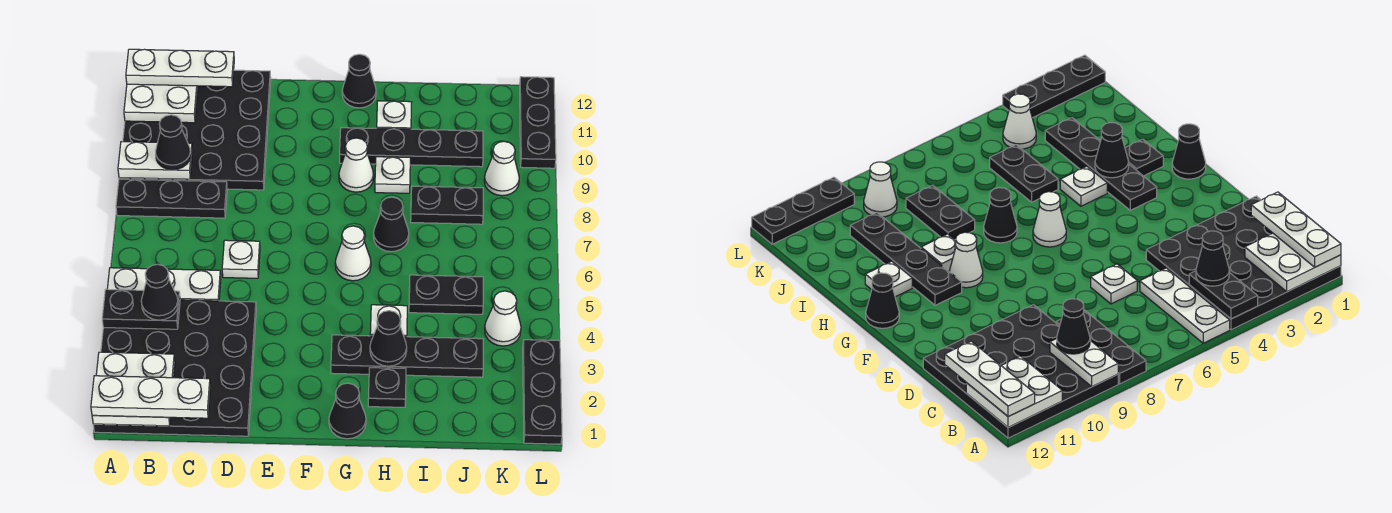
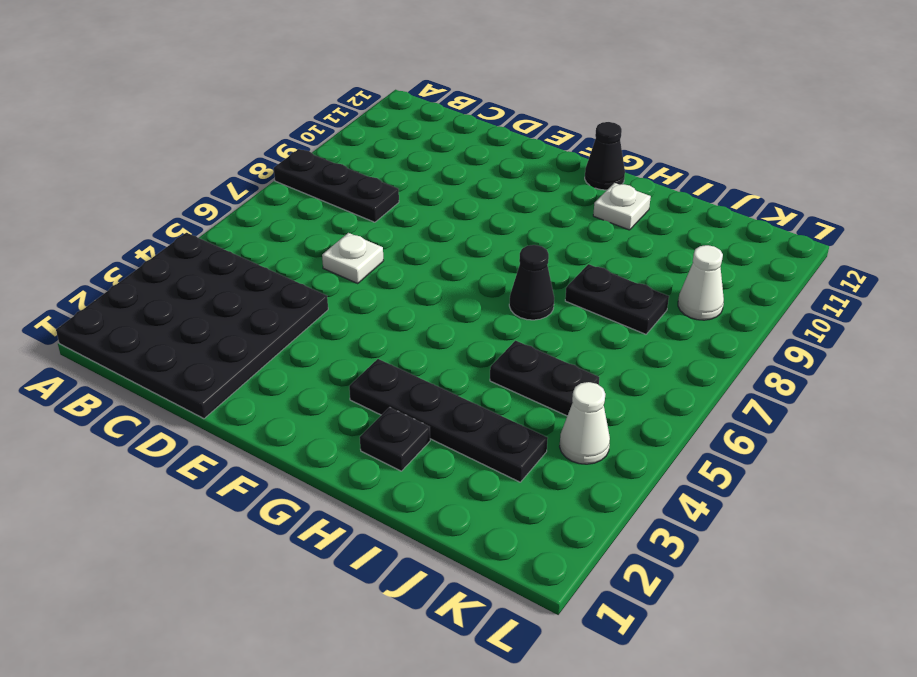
none -> white plate A5:C5 level 1
none -> black plate A9:D12 level 1
none -> black cone G1 level 1
none -> white cone G6 level 1

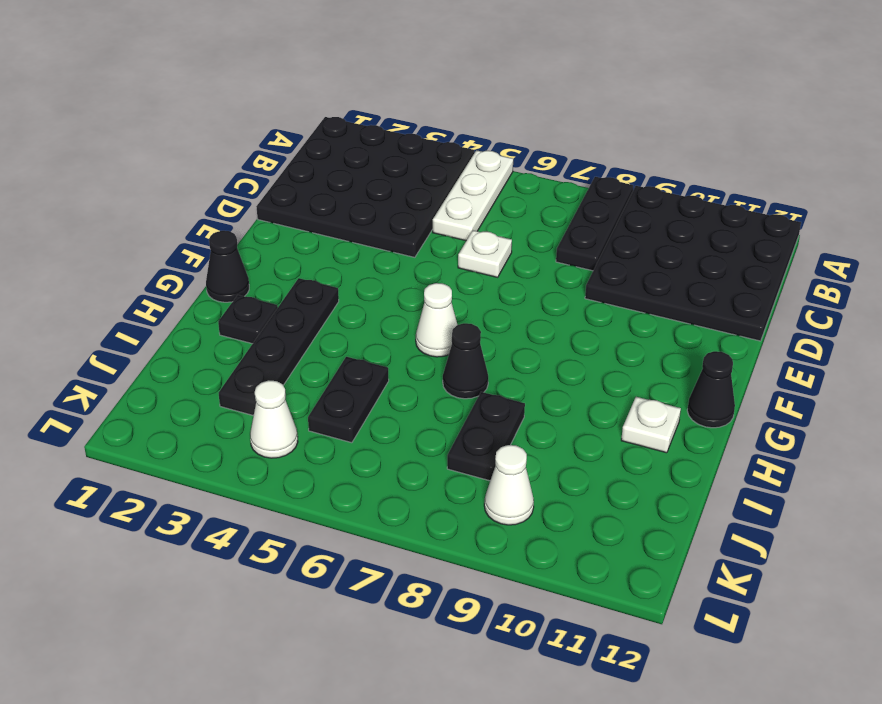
none -> white cone G9 level 1
none -> black plate G10:J10 level 1
none -> white plate H4 level 1
none -> white plate H9 level 1

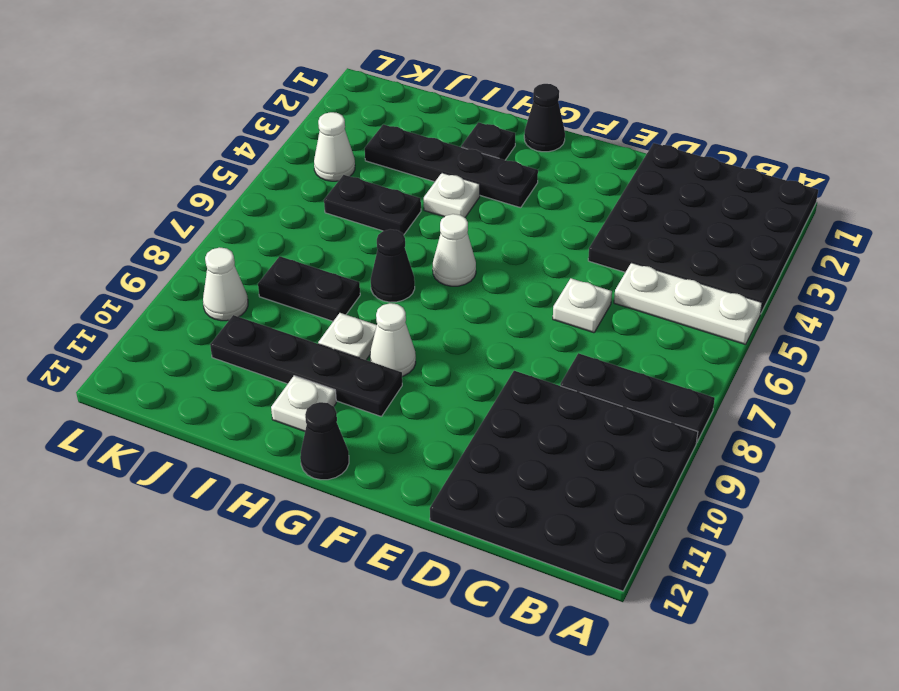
none -> black plate L1:L3 level 1
none -> black plate L10:L12 level 1
none -> white plate A1:B2 level 2
none -> black plate A4:B4 level 2

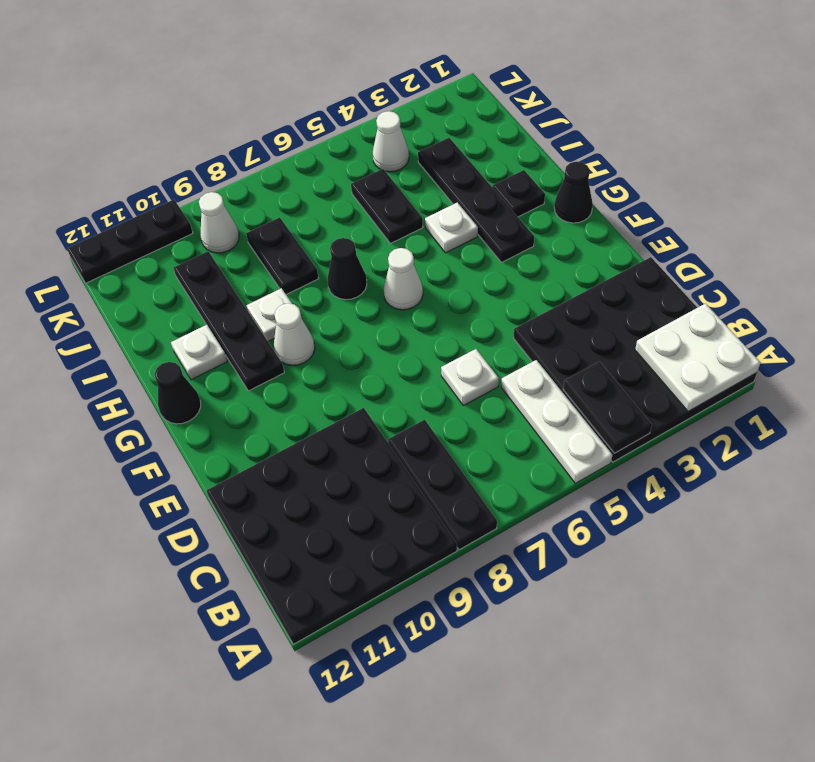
none -> black plate L1:L3 level 1
none -> white plate A9:B9 level 2
none -> white plate A11:B12 level 2
none -> black cone H3 level 2

